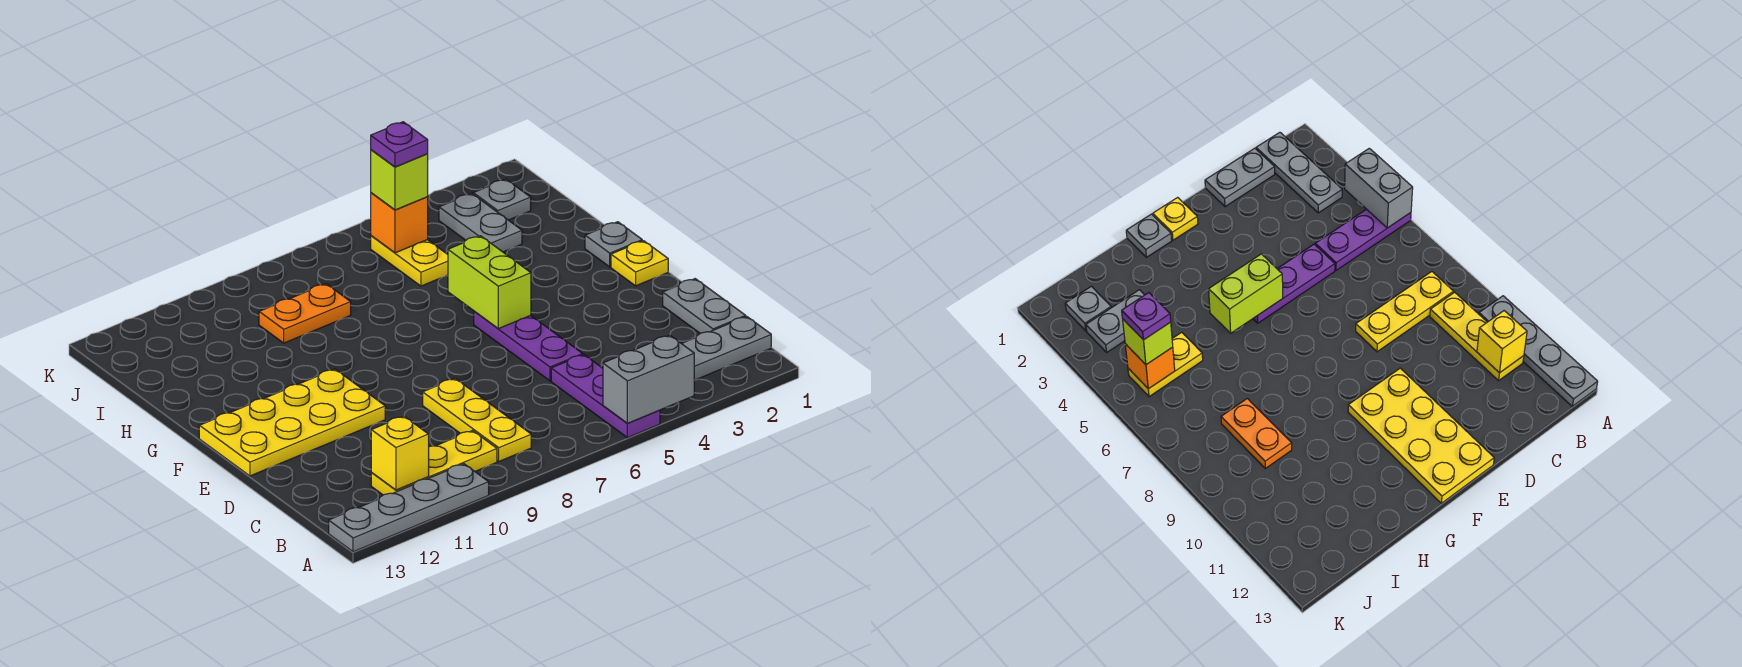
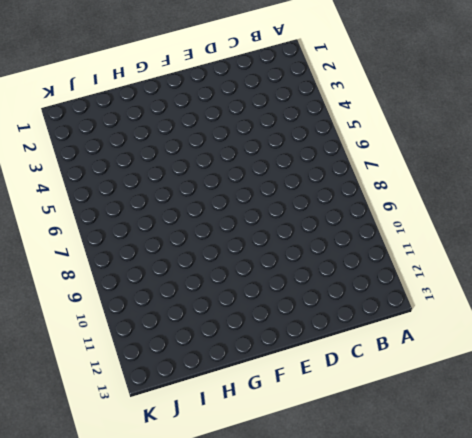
none -> purple plate A5:C5 level 1
none -> grey plate A10:A13 level 1
none -> grey plate B1:B3 level 1

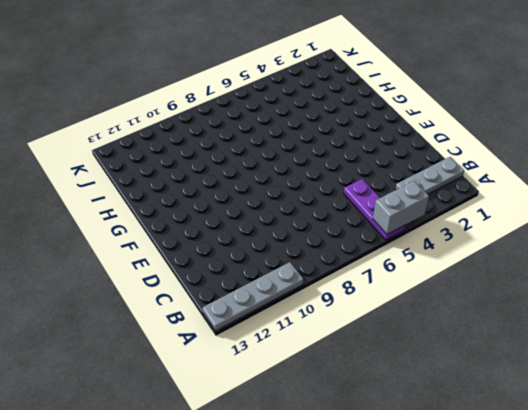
none -> yellow plate B8:D8 level 1
none -> yellow plate B9:B11 level 1
none -> grey plate C1:D1 level 1

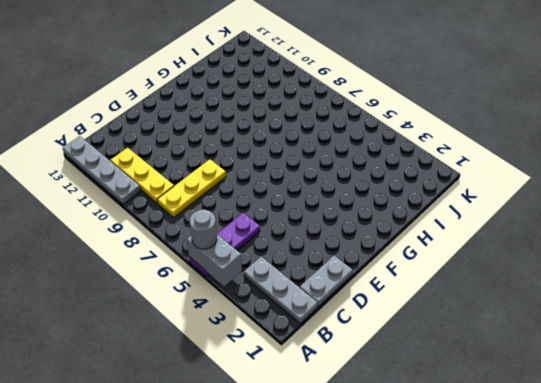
grey round brick A5 level 3 -> none
none -> purple plate D5:F5 level 1
none -> yellow plate E10:F13 level 1
none -> yellow plate F1 level 1

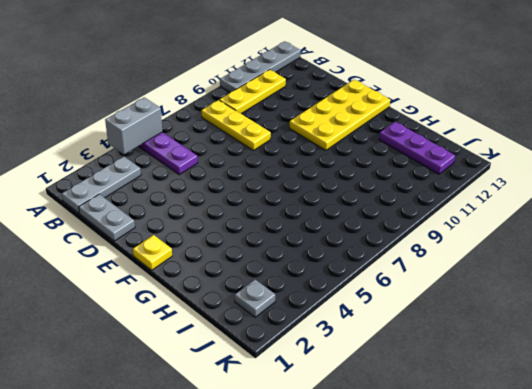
purple plate H12:J12 level 1 -> purple plate D5:F5 level 1
none -> grey plate G1 level 1
none -> grey plate I3:J3 level 1
none -> yellow plate I5:J5 level 1

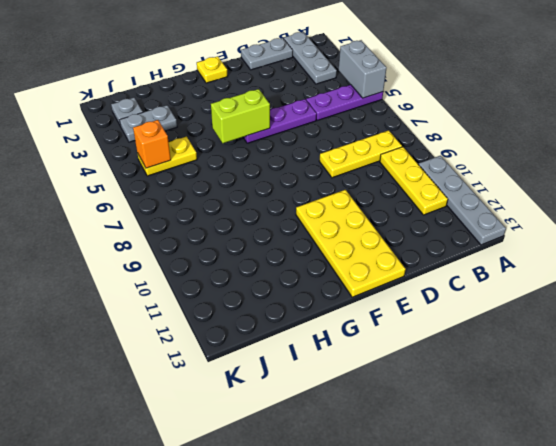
none -> grey plate G1 level 1
none -> orange plate I8:I9 level 1
none -> yellow brick B11 level 2

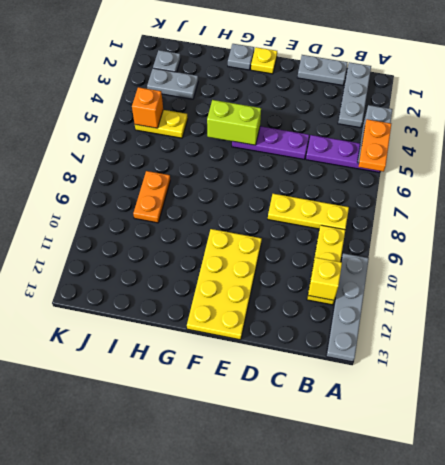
orange plate A5:A6 level 3 -> none
none -> lime brick J5 level 3
none -> purple plate J5 level 4

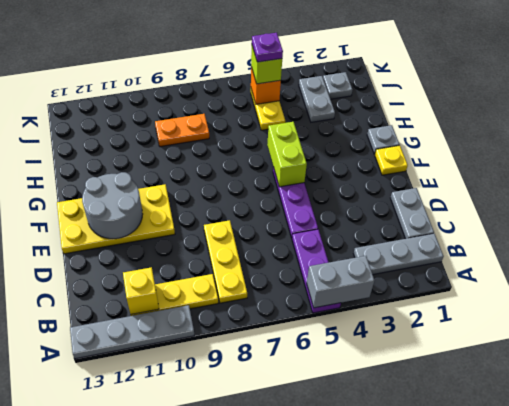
grey round brick E11:F12 level 2 -> none

